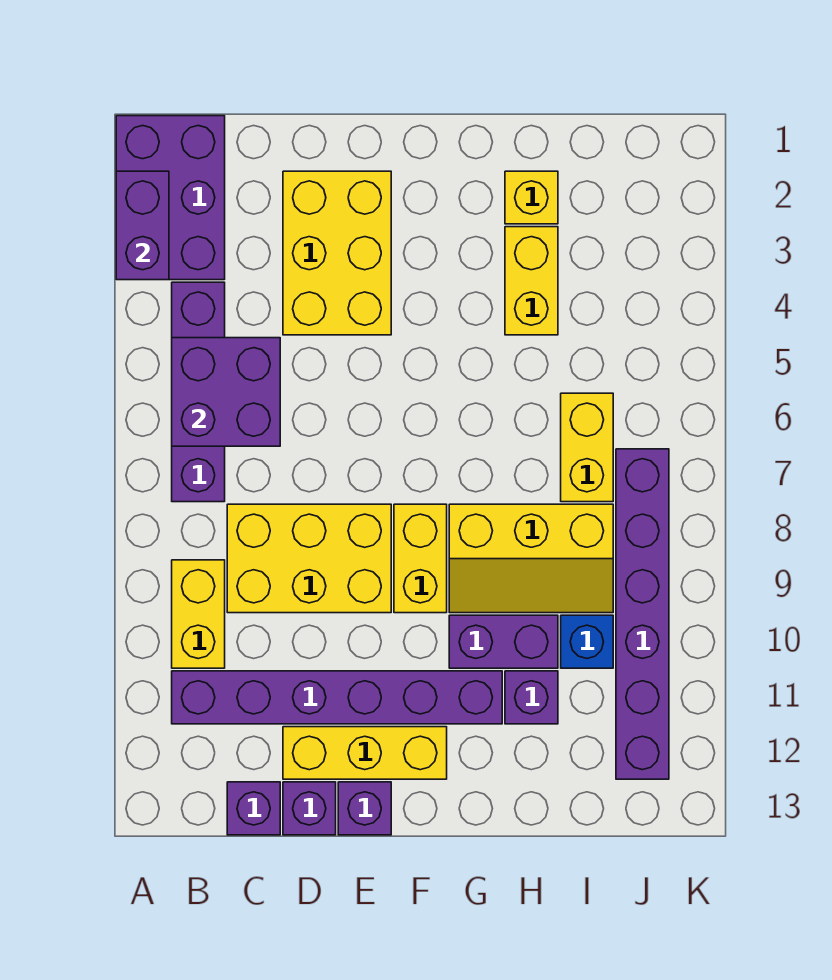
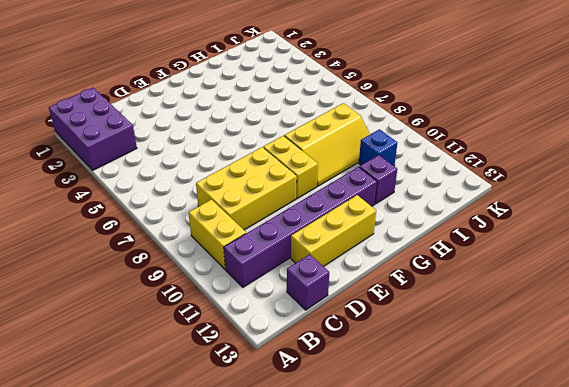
none -> purple brick B4:B7 level 1
none -> yellow brick D2:E4 level 1
none -> purple brick D13 level 1

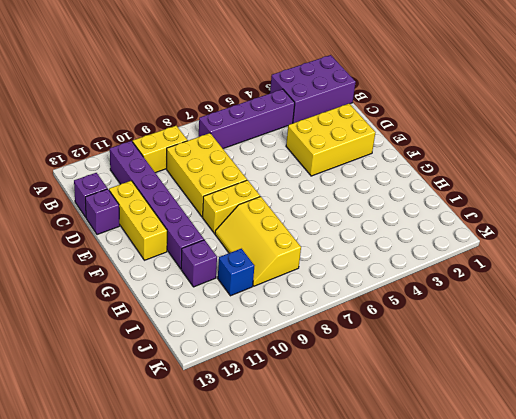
none -> purple brick E13 level 1
none -> purple brick G10:H10 level 1
none -> yellow brick H2 level 1

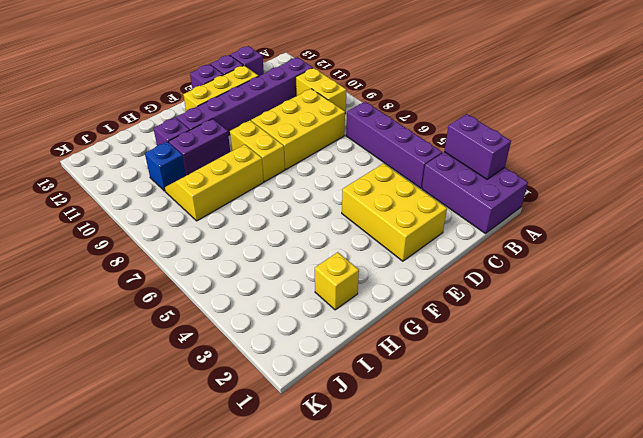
none -> yellow brick H3:H4 level 1
none -> yellow brick I6:I7 level 1
none -> purple brick J7:J12 level 1

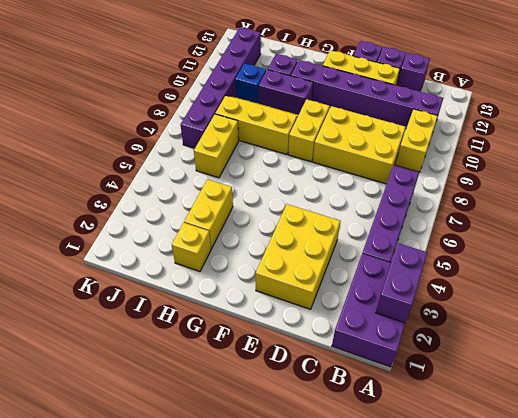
none -> purple brick B5:C6 level 2

